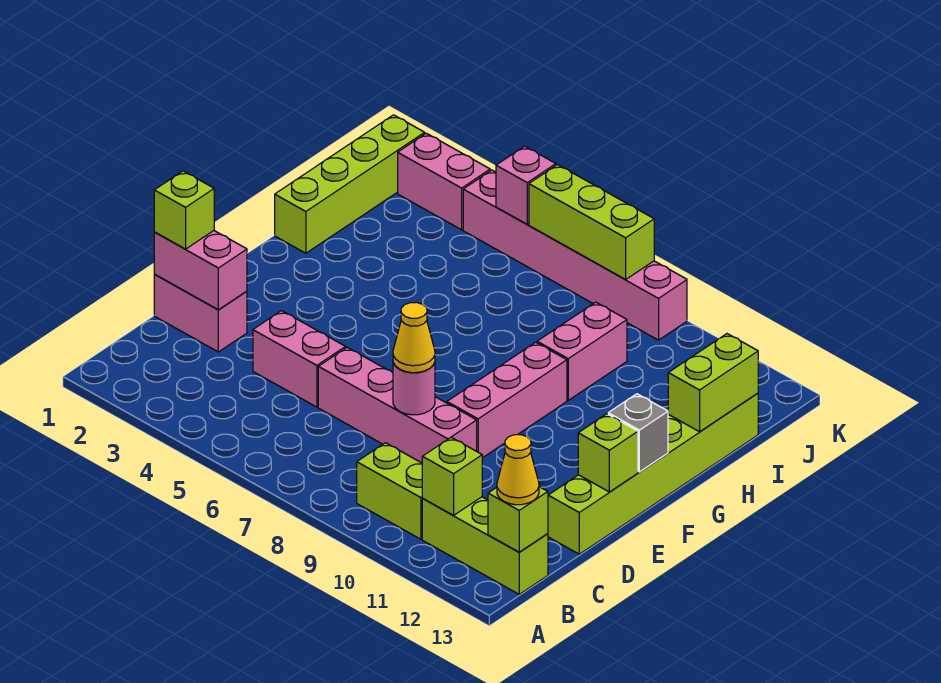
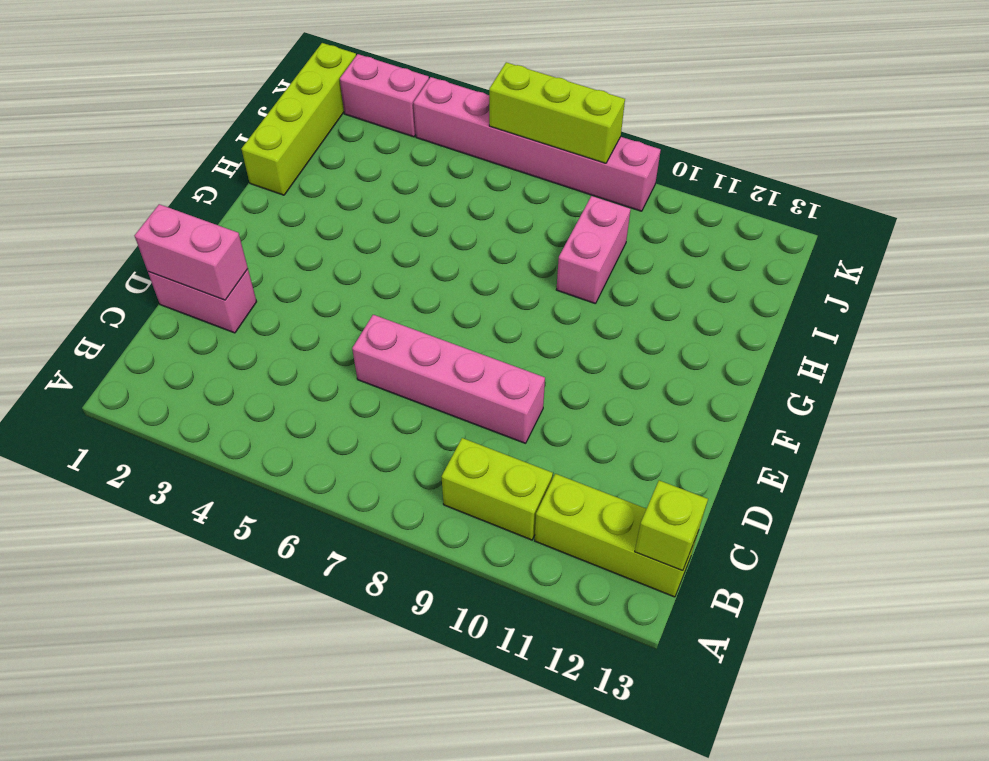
none -> pink brick D4:D5 level 1
none -> lime brick D13:I13 level 1
none -> pink brick E9:G9 level 1

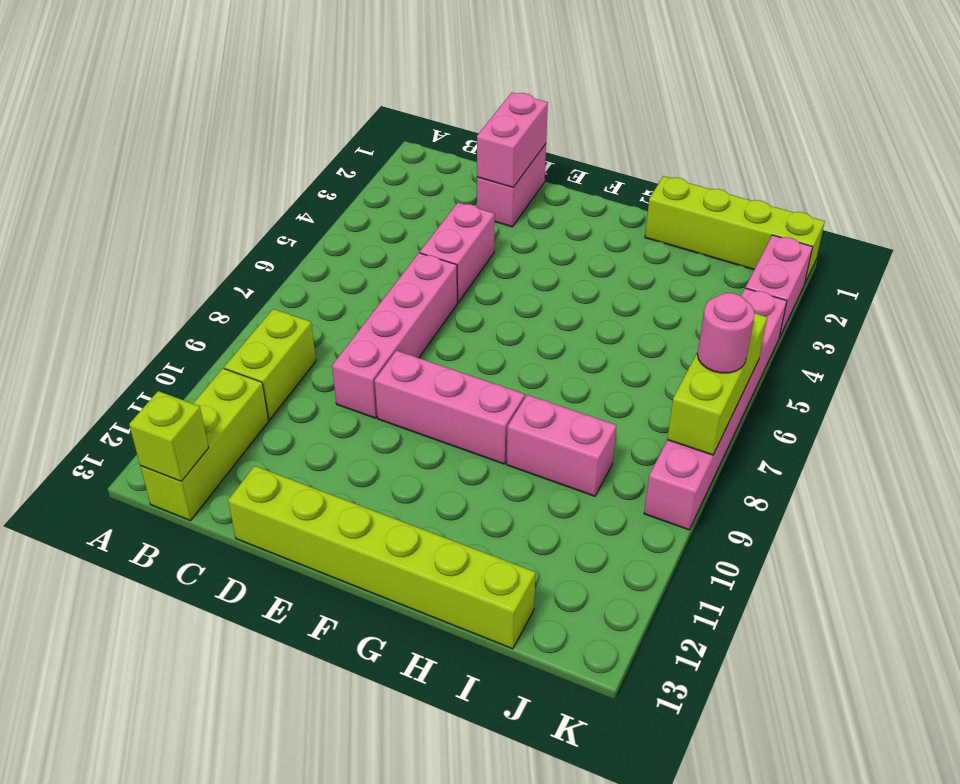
pink round brick K7 level 3 -> pink round brick D8 level 2
none -> lime brick B11 level 2
none -> lime brick E13 level 2
none -> grey brick F13 level 2

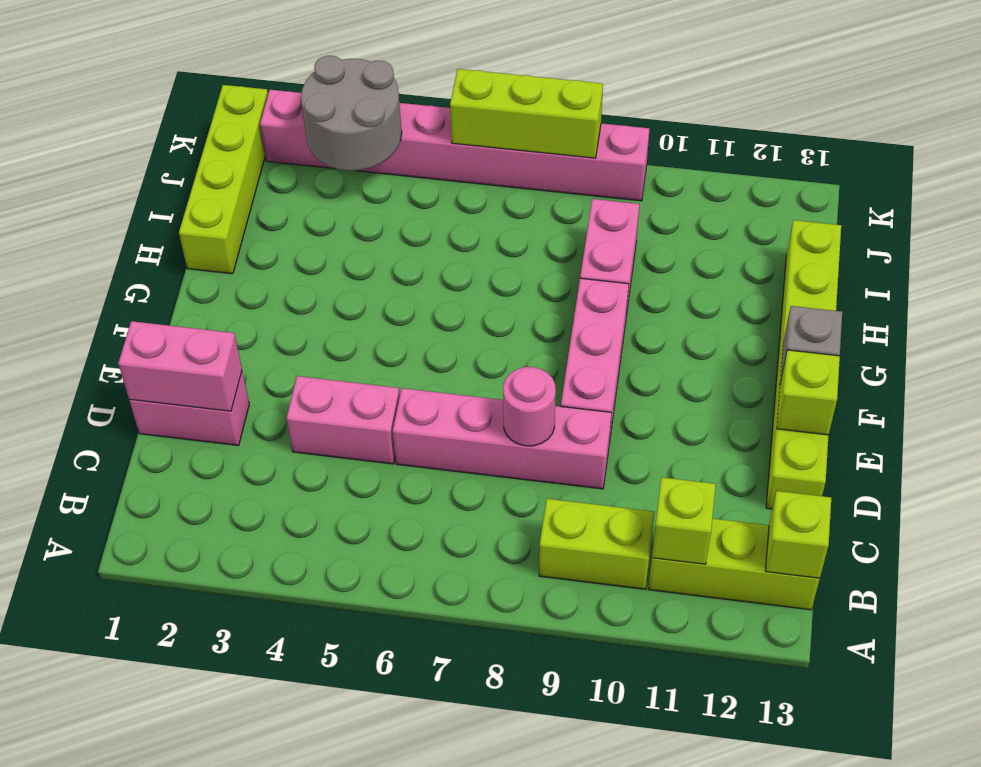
grey round brick J3:K4 level 2 -> none
none -> lime brick H13:I13 level 2
none -> pink brick K5 level 2
none -> yellow cone B13 level 3

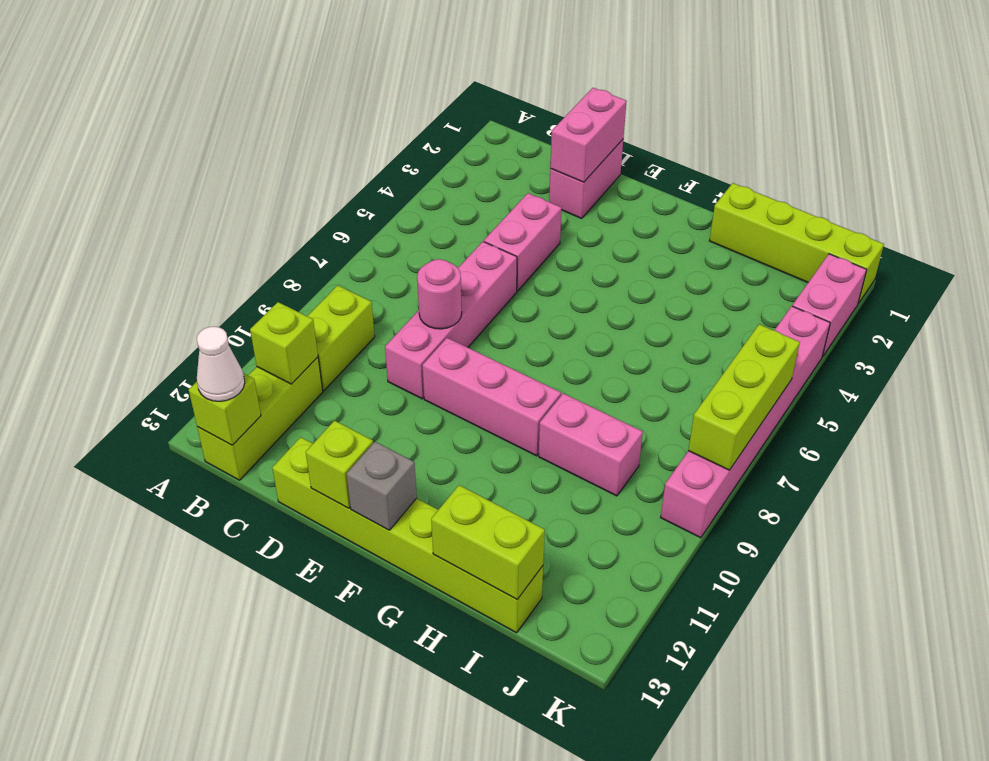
white cone B13 level 3 -> yellow cone B13 level 3
none -> pink brick K5 level 2
none -> lime brick D1 level 3
none -> yellow cone D8 level 3

